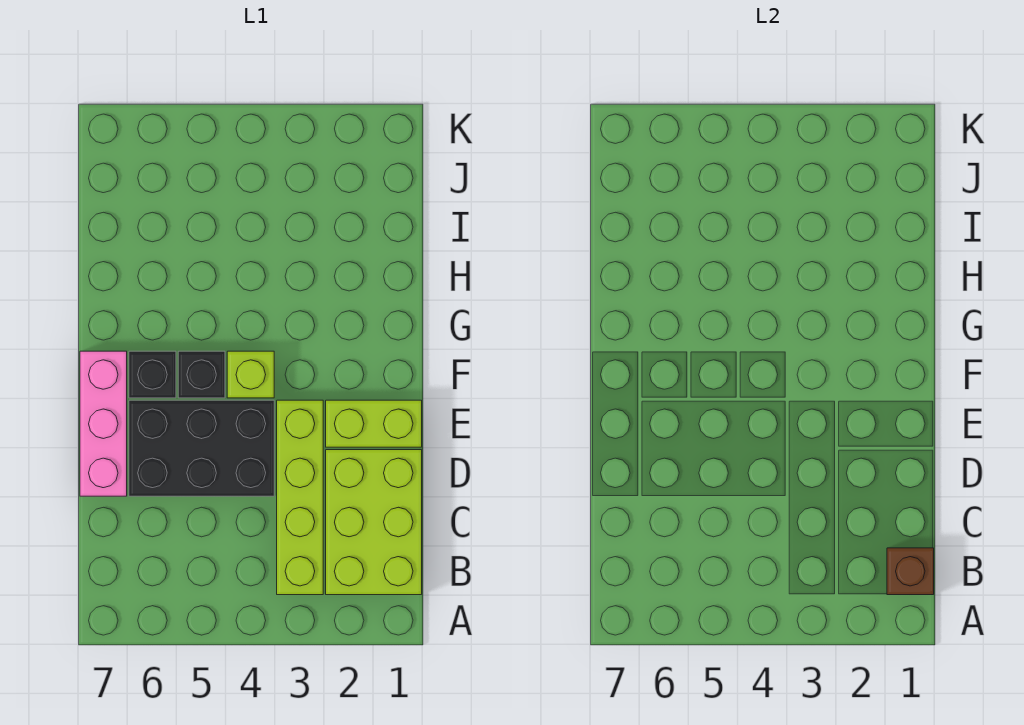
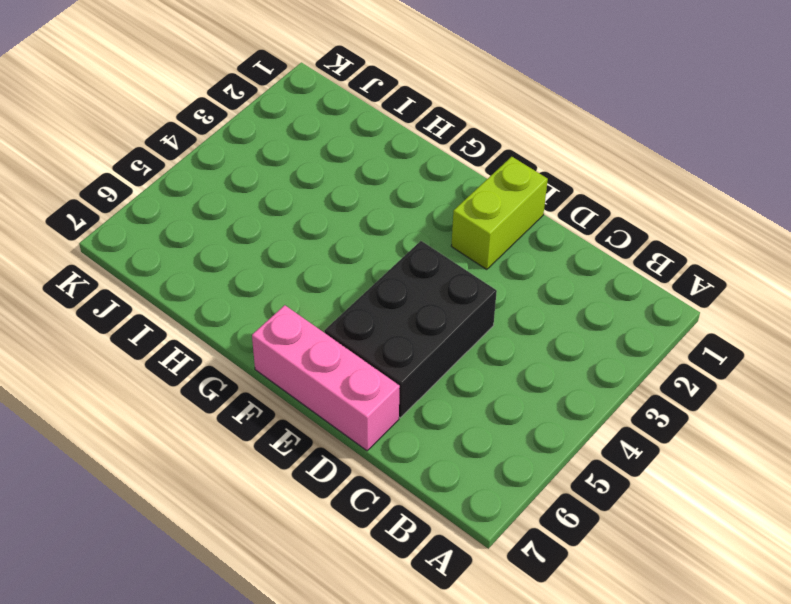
none -> lime brick B1:D2 level 1
none -> lime brick B3:E3 level 1

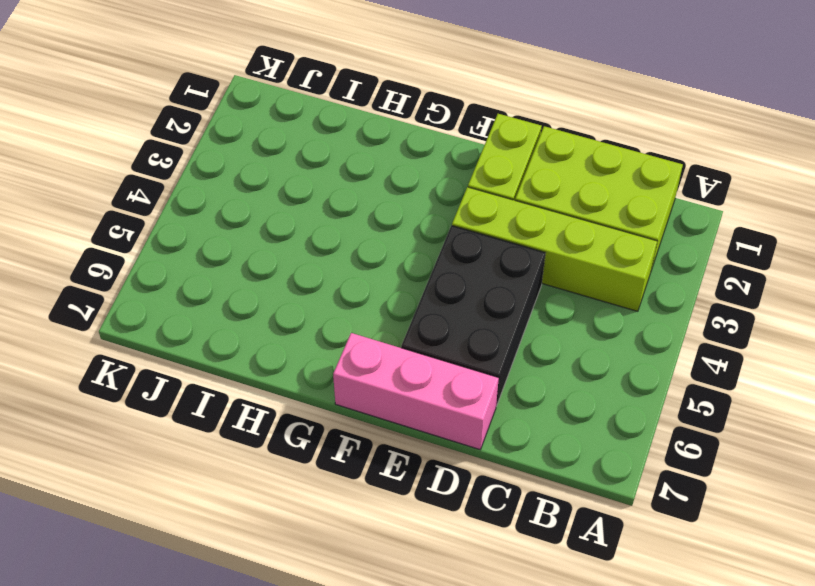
none -> lime brick F4 level 1
none -> black brick F5 level 1

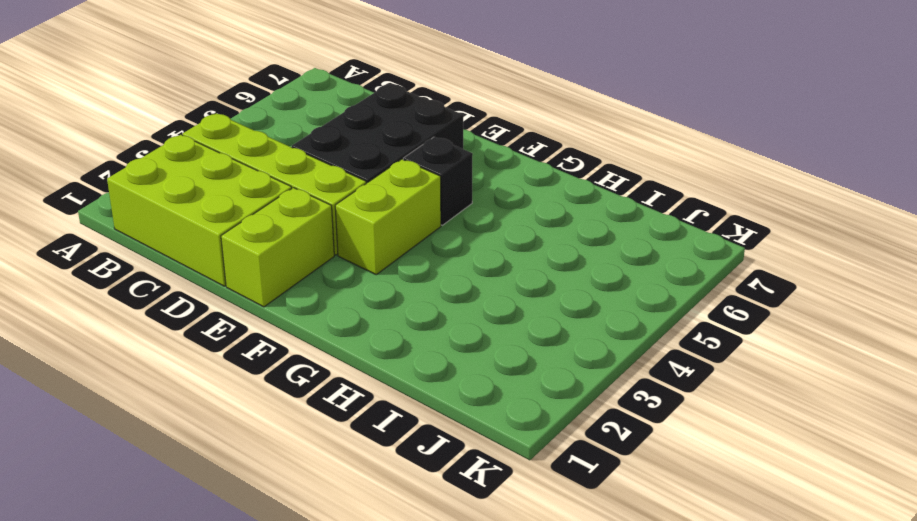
lime brick F3:F4 level 1 -> lime brick F4 level 1
none -> pink brick D7:F7 level 1
none -> black brick F6 level 1

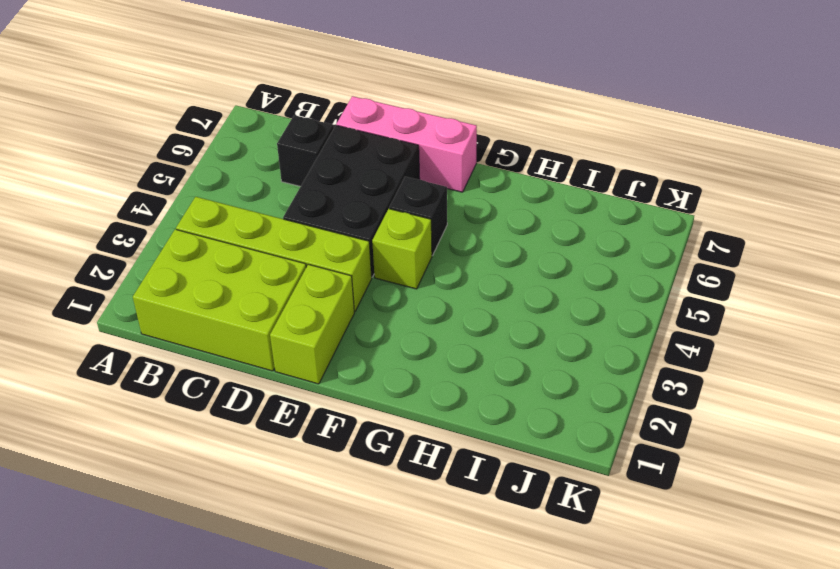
black brick C6 level 1 -> black brick F6 level 1
none -> brown brick B1 level 2

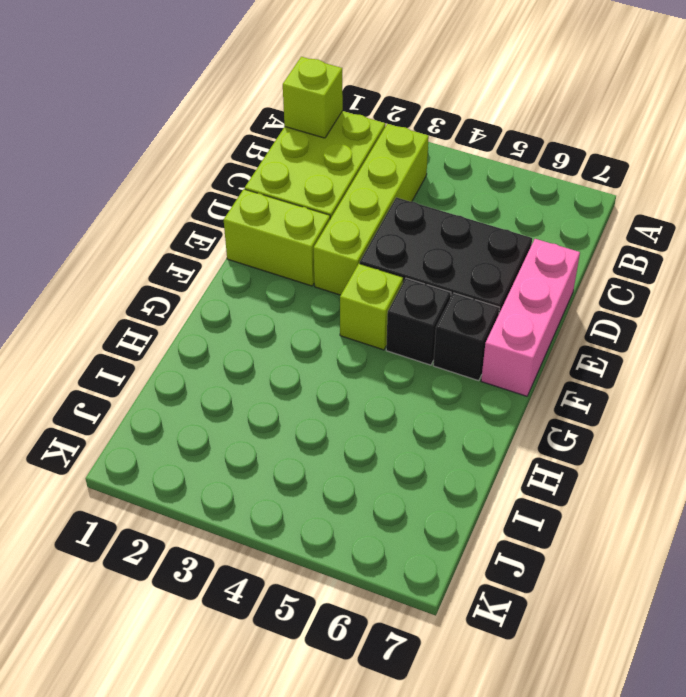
lime brick B1 level 2 -> brown brick B1 level 2

